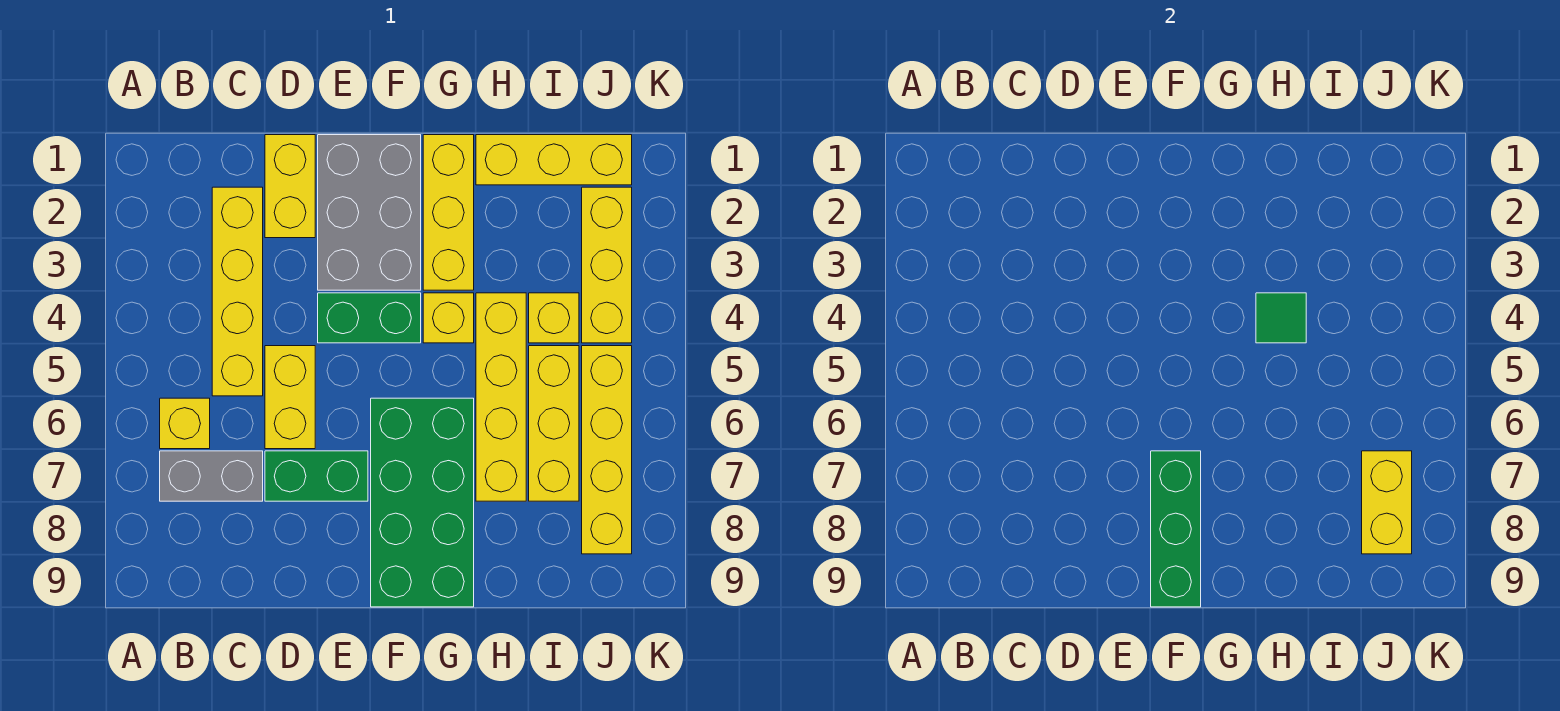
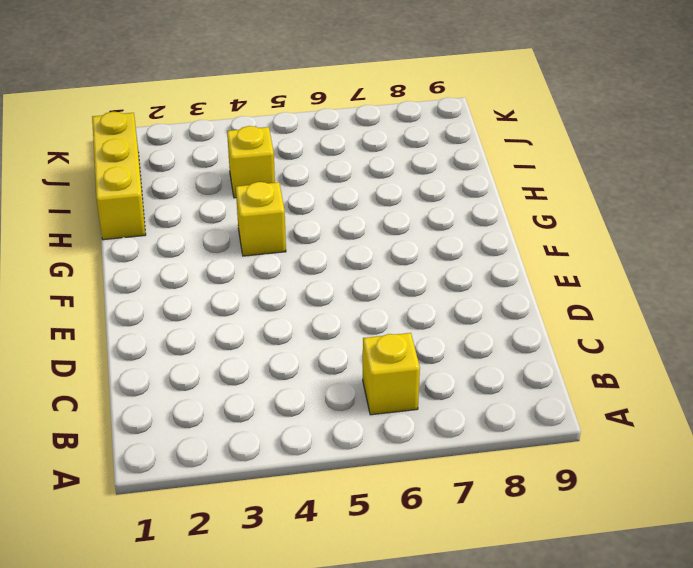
none -> grey brick B7:C7 level 1
none -> yellow brick C2:C5 level 1
none -> yellow brick D1:D2 level 1

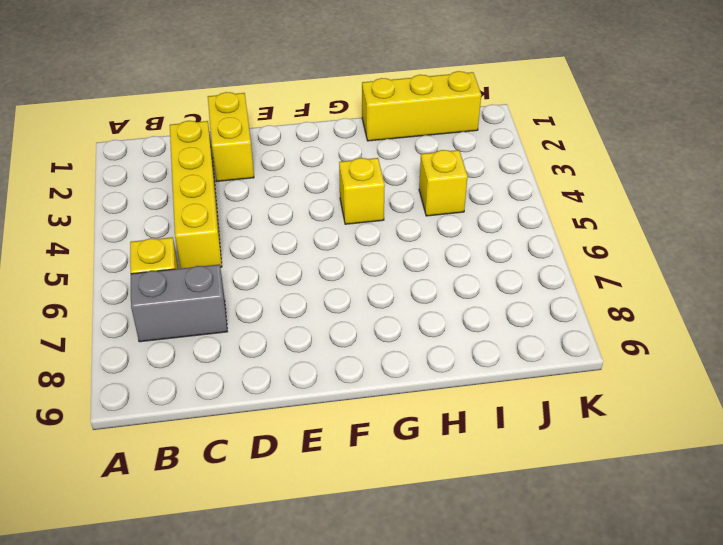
none -> yellow brick D5:D6 level 1
none -> green brick D7:E7 level 1
none -> grey brick E1:F3 level 1

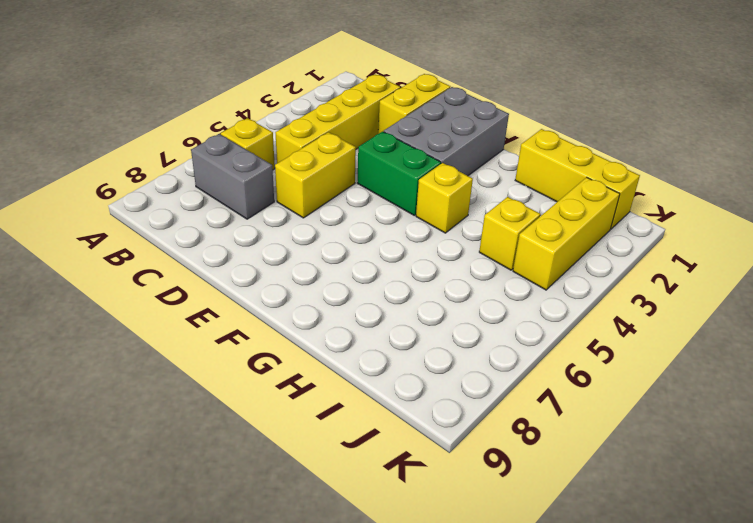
none -> green brick D7:E7 level 1
none -> green brick F6:G9 level 1
none -> yellow brick G1:G3 level 1

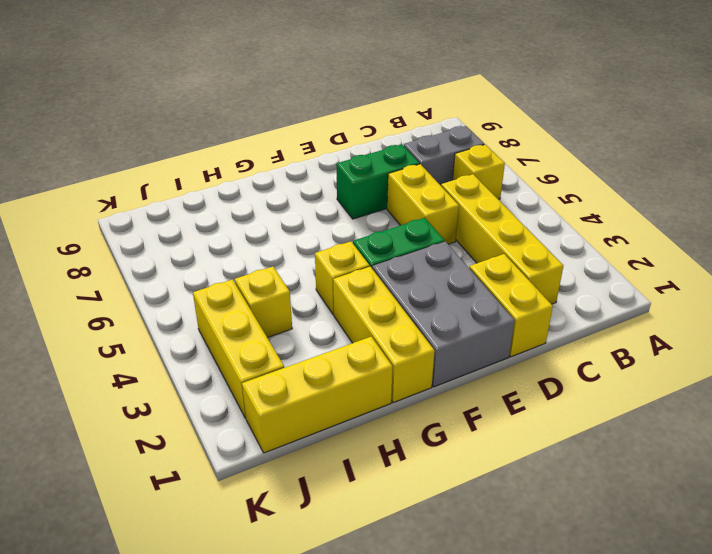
none -> green brick F6:G9 level 1
none -> yellow brick H4:H7 level 1
none -> yellow brick I5:I7 level 1

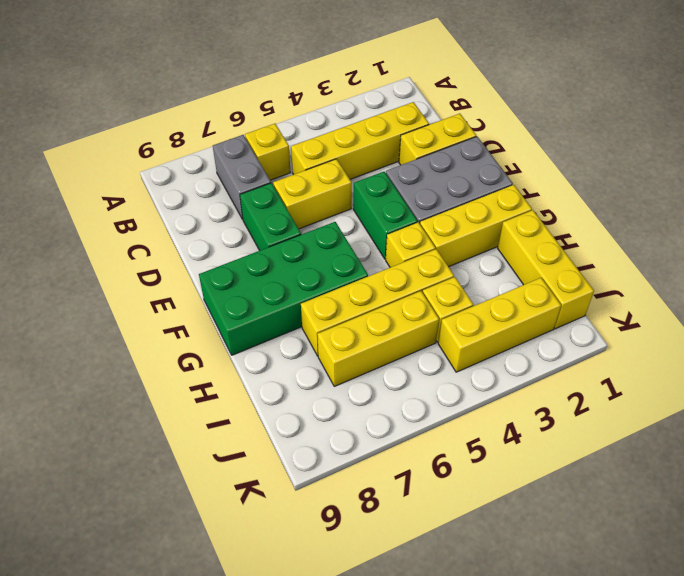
none -> yellow brick J5:J8 level 1
none -> green brick F7:F9 level 2
none -> green tile H4 level 2

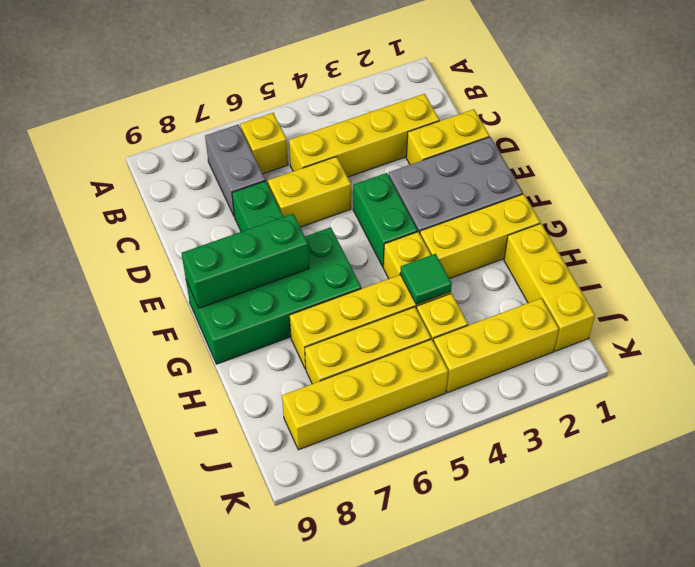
none -> yellow brick J7:J8 level 2

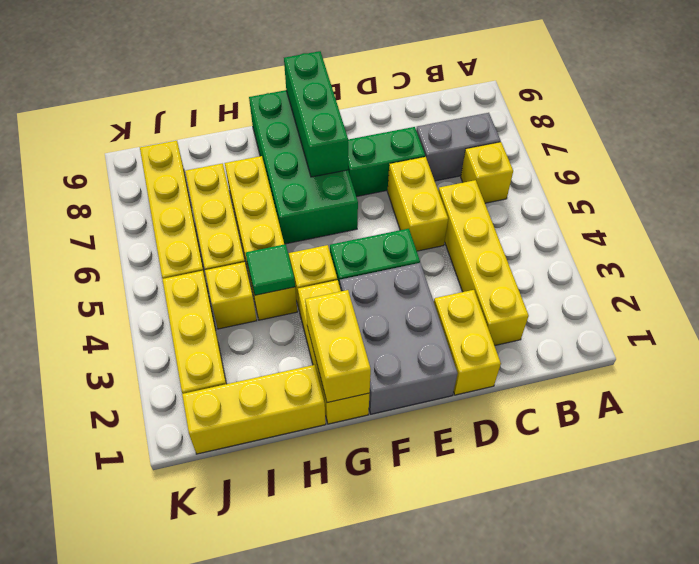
yellow brick G1:G2 level 2 -> yellow brick J7:J8 level 2

